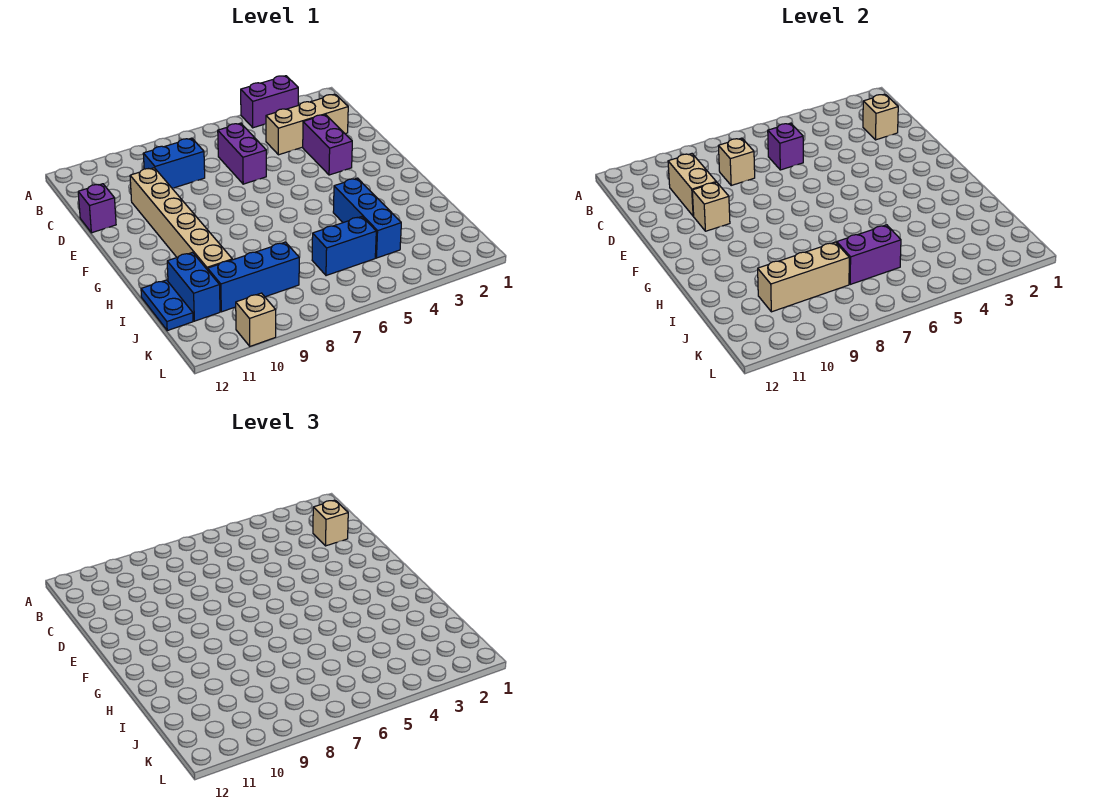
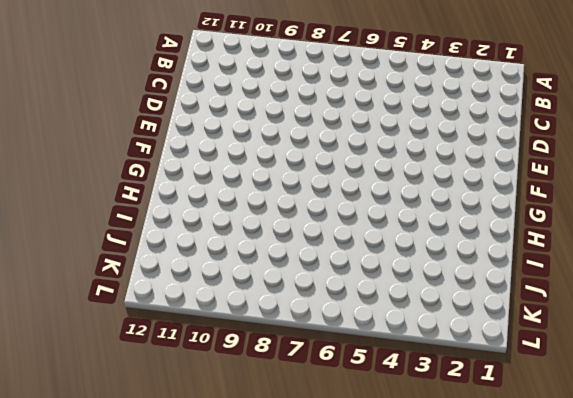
none -> purple brick A3:A4 level 1
none -> tan brick C2:C4 level 1
none -> purple brick C6:D6 level 1

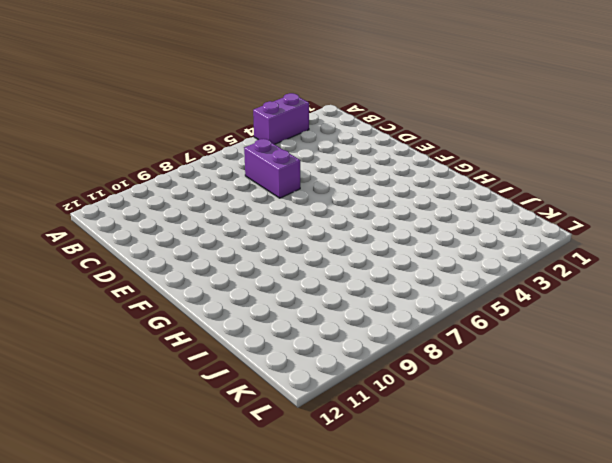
none -> tan brick C2:C4 level 1
none -> blue brick C8:C9 level 1
none -> purple brick D3:E3 level 1

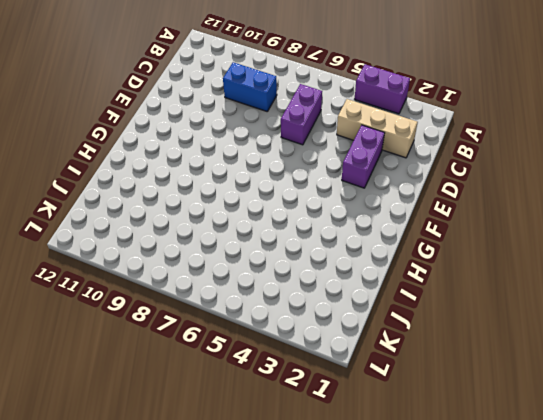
none -> tan brick D10:I10 level 1
none -> purple brick D12 level 1
none -> blue brick H4:J4 level 1

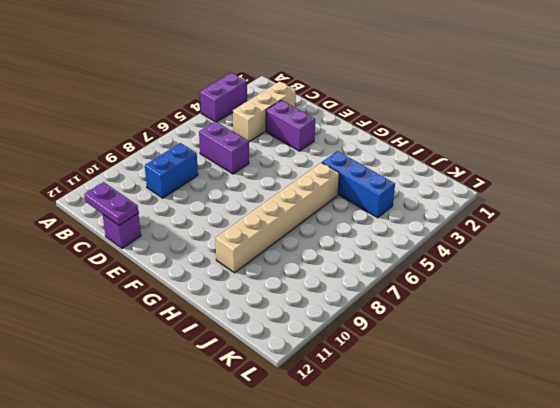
purple plate C12:D12 level 2 -> none
tan brick H5:H10 level 1 -> tan brick D10:I10 level 1
none -> blue brick I11:J11 level 1
none -> blue plate I12:J12 level 1
none -> blue brick J5:J6 level 1

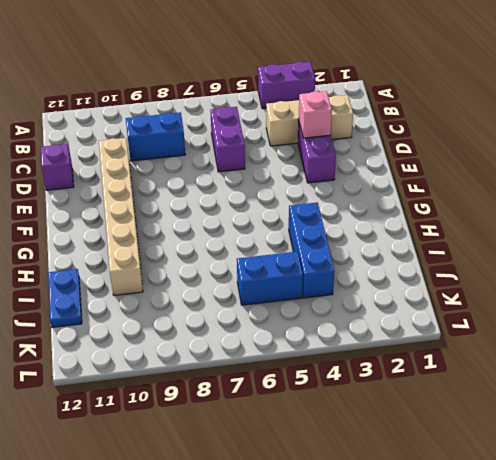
pink brick D3 level 2 -> none
none -> blue brick I11:J11 level 1
none -> blue brick J8:J10 level 1
none -> tan brick L10 level 1

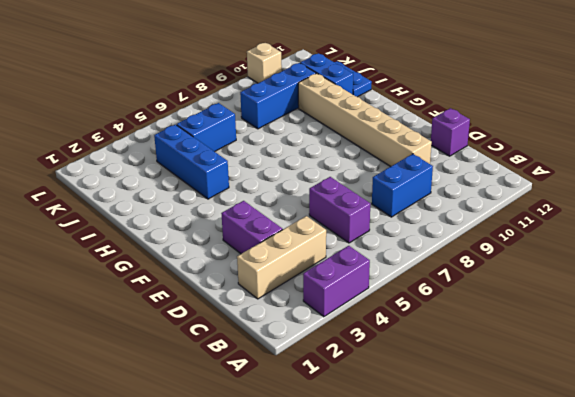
none -> tan brick C2 level 2
none -> purple brick C6 level 2
none -> tan brick C8 level 2

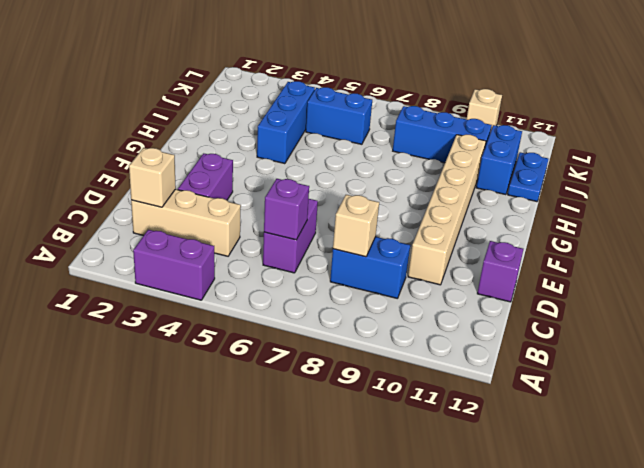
none -> tan brick C10:D10 level 2
none -> tan brick E10 level 2
none -> purple brick J6:J7 level 2

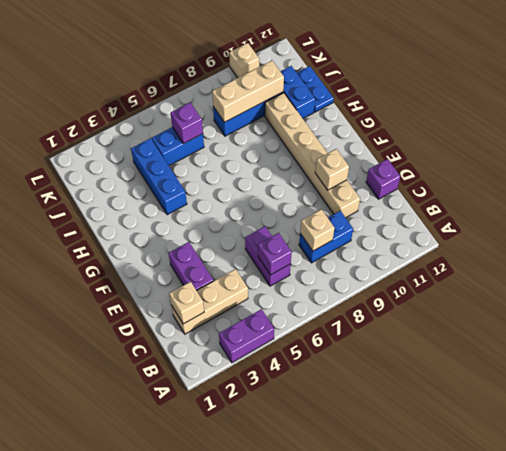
purple brick J6 level 2 -> purple brick J6:J7 level 2
none -> tan brick C10:D10 level 2
none -> tan brick C2 level 3

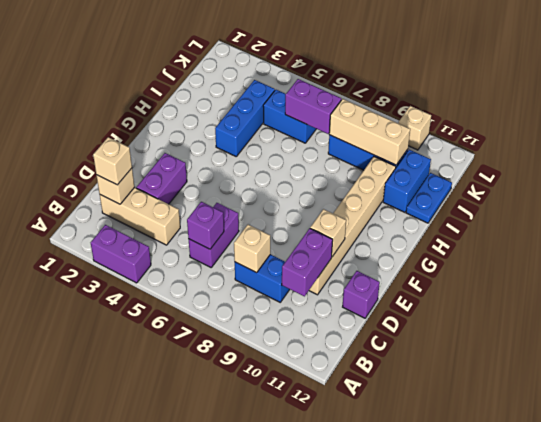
purple brick C10:D10 level 2 -> tan brick C10:D10 level 2

